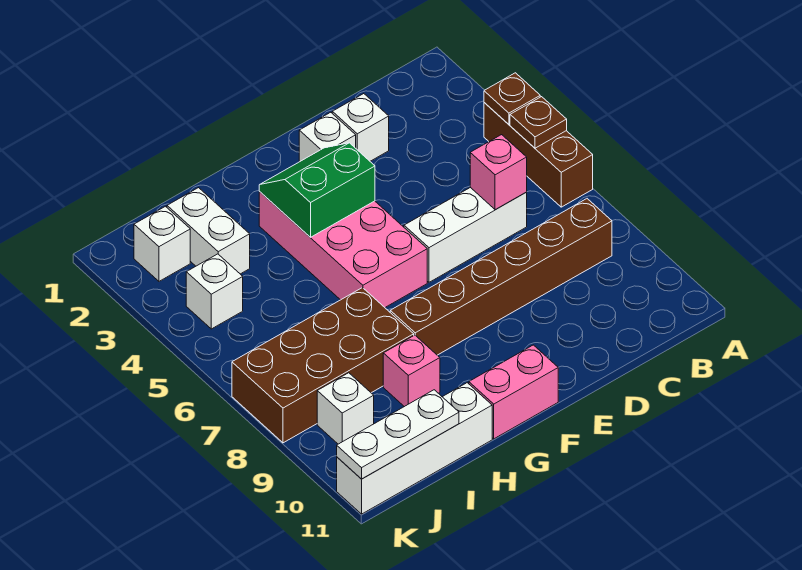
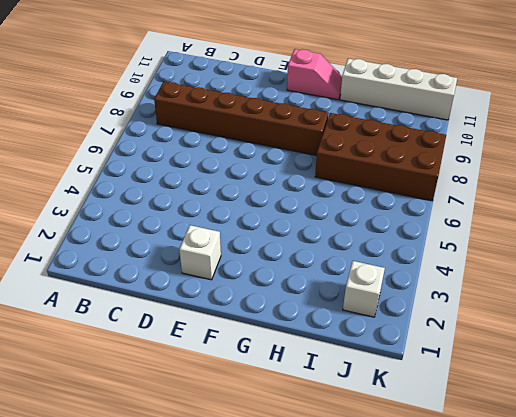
pink slope F11:G11 level 1 top F -> pink brick F11:G11 level 1
none -> brown brick A4:A6 level 1
none -> white brick C6:E6 level 1
none -> white brick D2 level 1

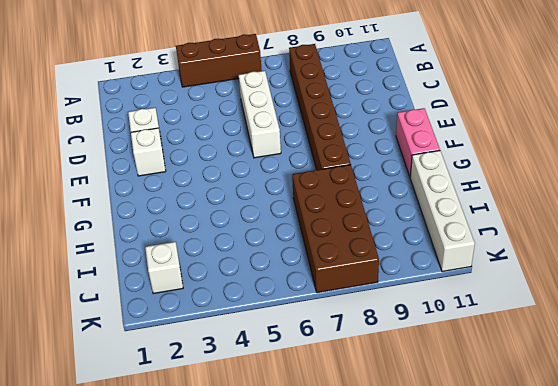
none -> pink brick F3:G6 level 1
none -> pink brick H9 level 1
none -> white brick I2:I3 level 1

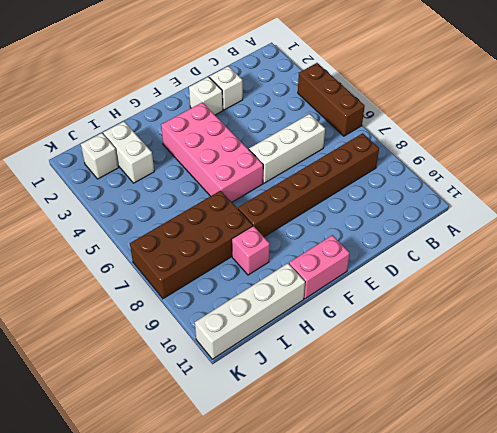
none -> white brick J4 level 1
none -> white brick J9 level 1
none -> brown plate A4 level 2

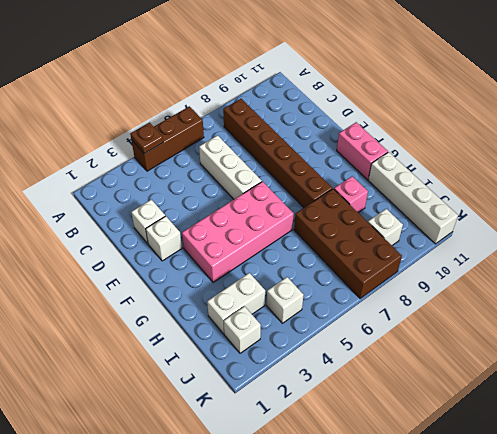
none -> brown plate A5 level 2
none -> pink brick C6 level 2
none -> green slope F3:G4 level 2 top 4

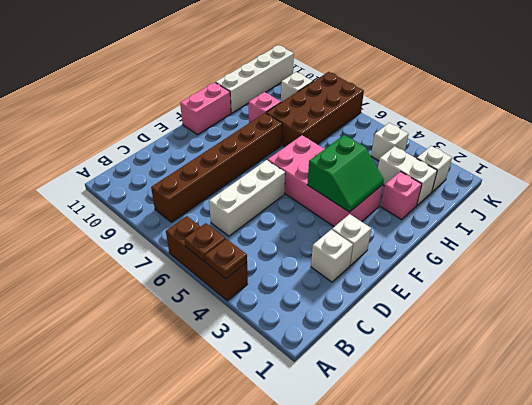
pink brick H2 level 1 -> pink brick C6 level 2
none -> white plate I11:K11 level 2

